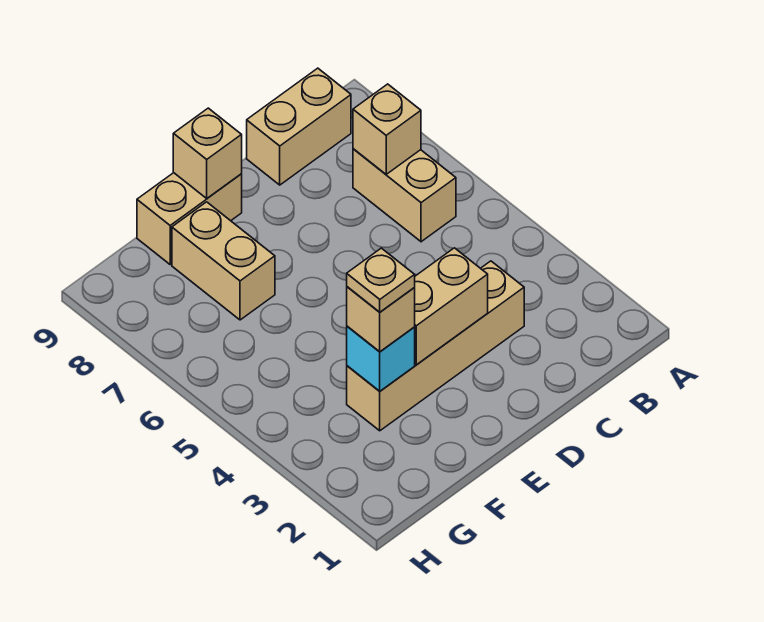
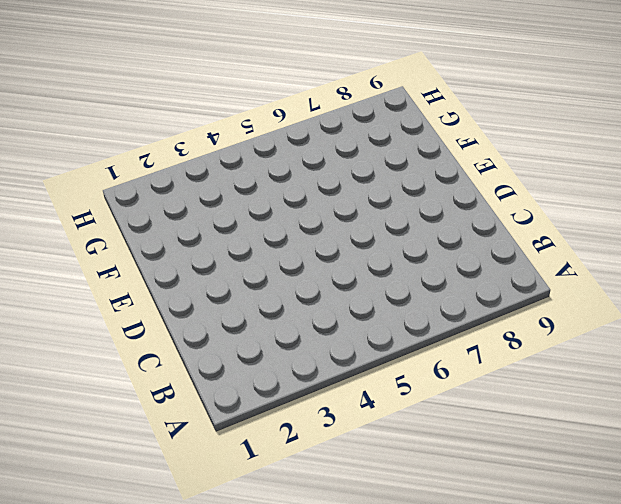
none -> tan brick B6:B7 level 1
none -> tan brick B9:C9 level 1

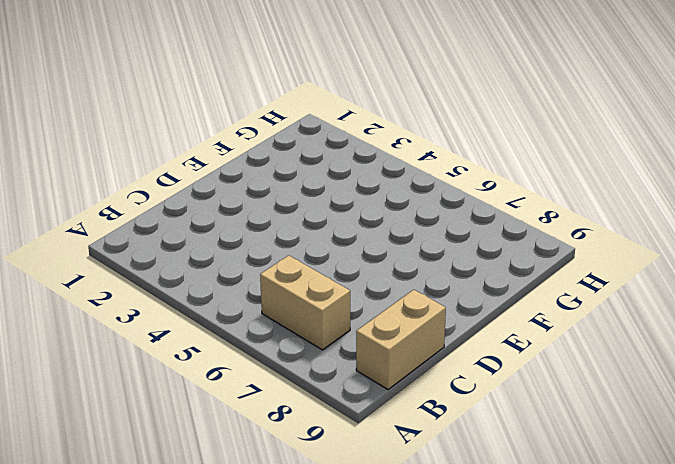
none -> tan brick C3:F3 level 1
none -> tan brick E9:F9 level 1

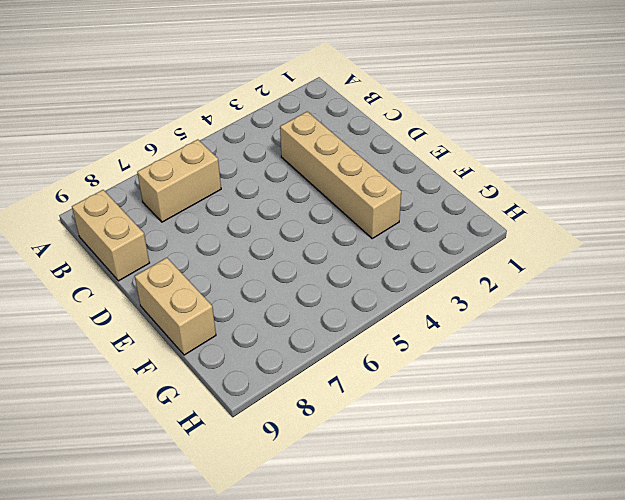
none -> tan brick F7:F8 level 1
none -> tan brick B7 level 2

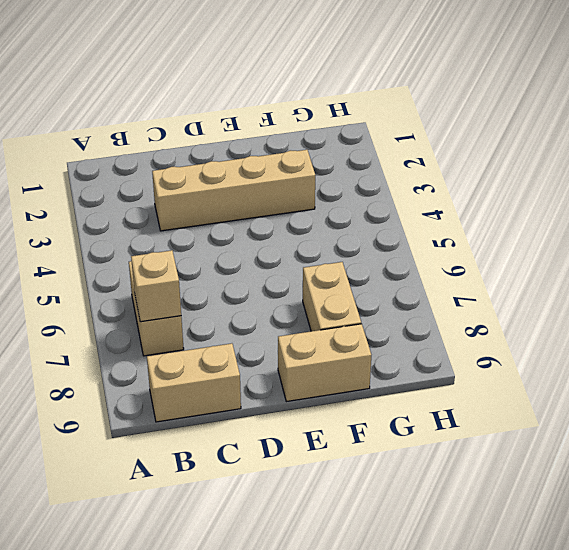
none -> tan brick D3:E3 level 2
none -> tan brick E9 level 2

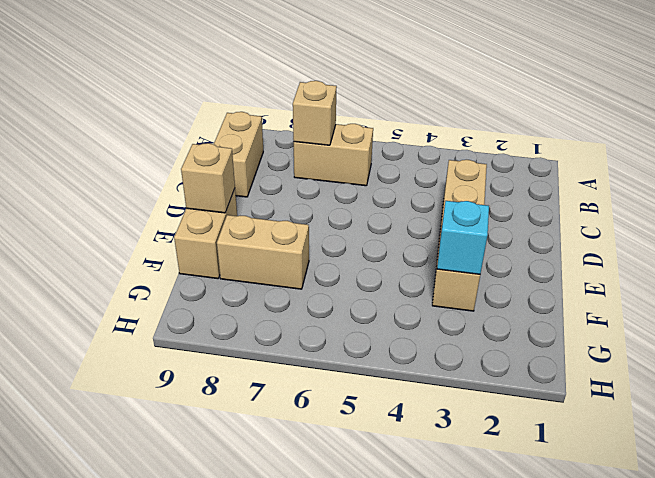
none -> tan brick D3:E3 level 2
none -> tan brick F3 level 3

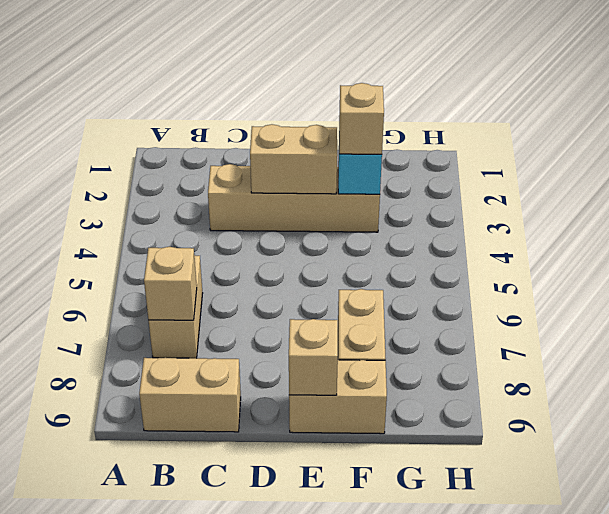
none -> tan plate F3 level 4

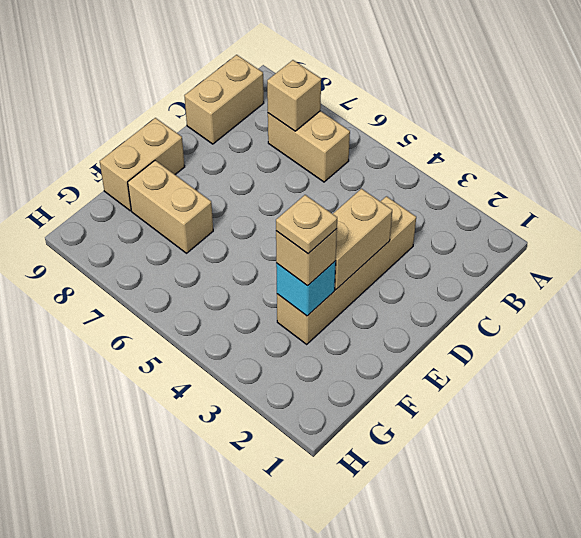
none -> tan brick E9 level 2

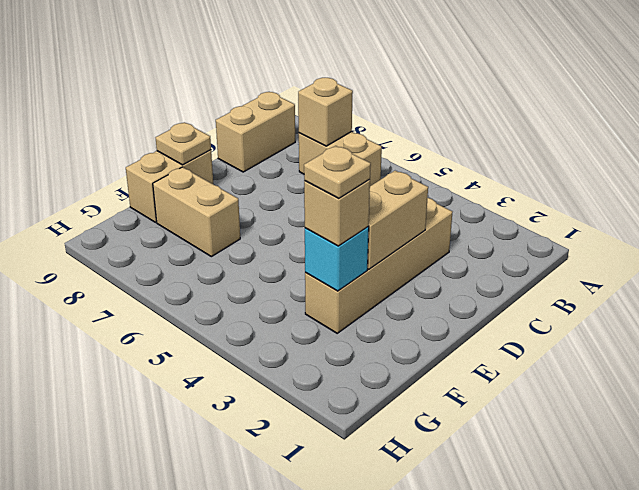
tan plate E9 level 2 -> tan brick E9 level 2

